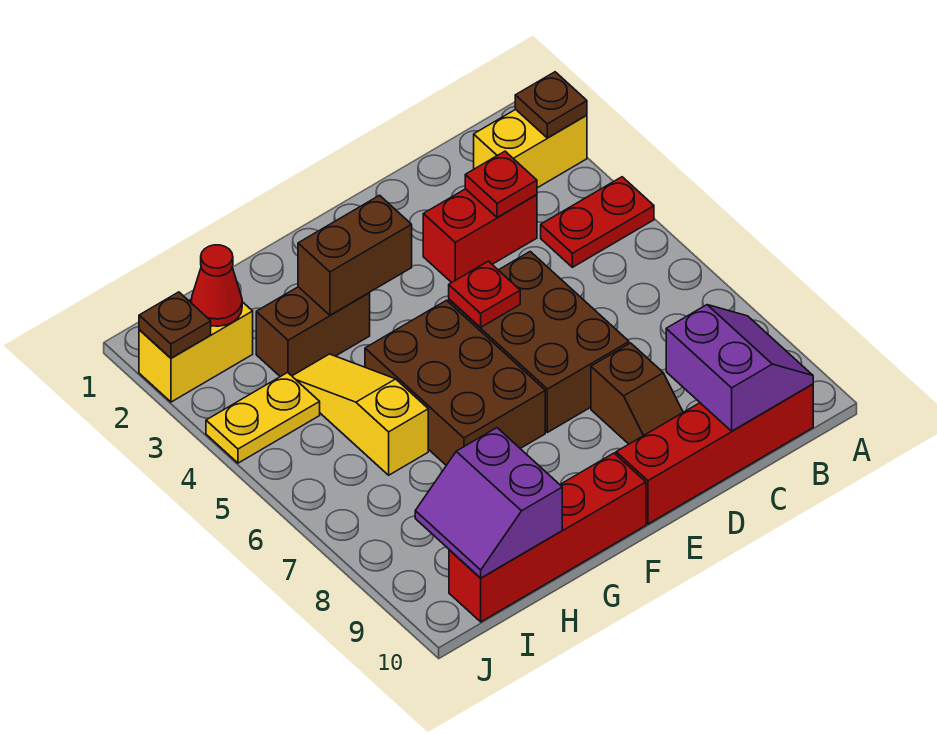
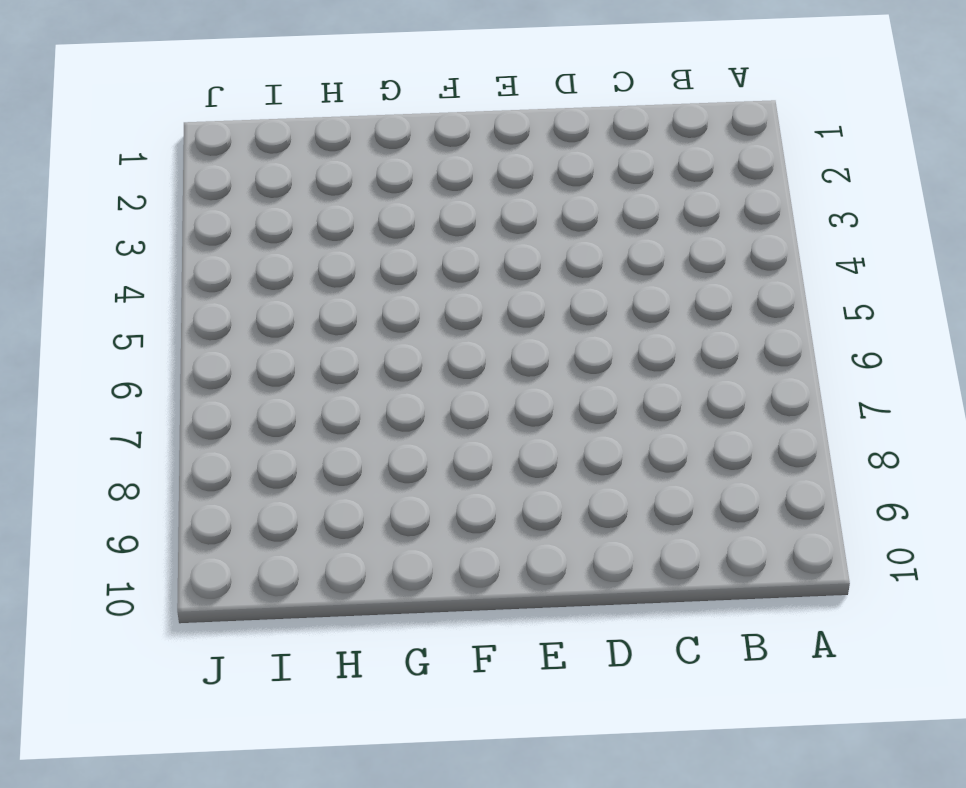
none -> yellow brick A2:B2 level 1
none -> red plate A4:B4 level 1
none -> red brick B10:E10 level 1

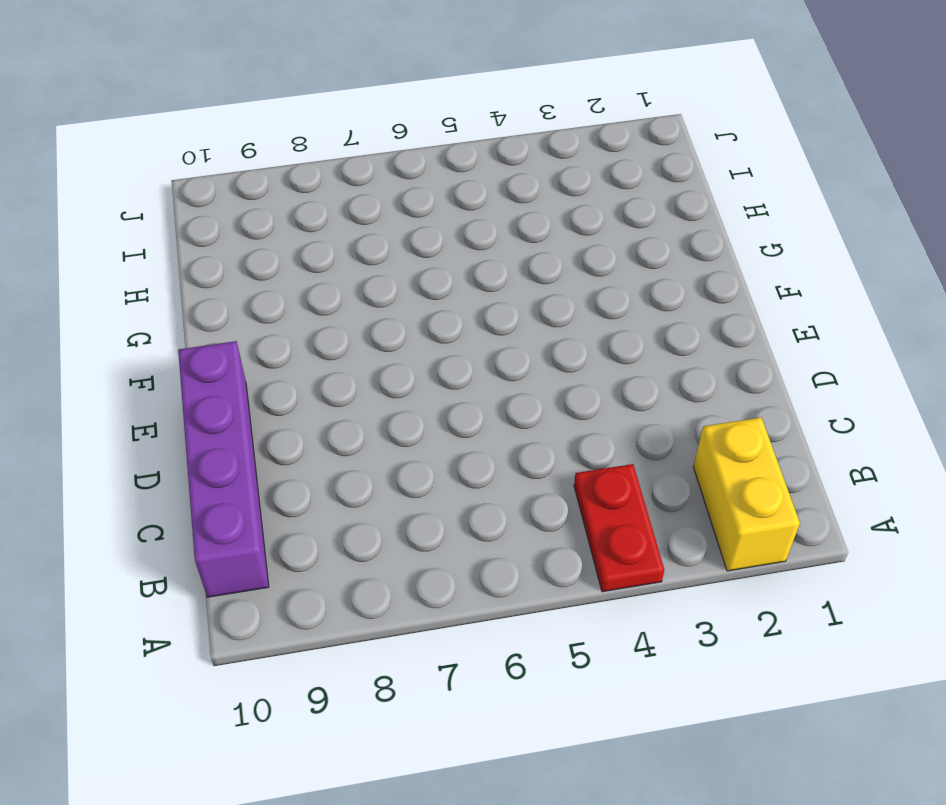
purple brick B10:E10 level 1 -> red brick B10:E10 level 1
none -> red brick C3:D3 level 1
none -> brown brick D5:E7 level 1
none -> brown slope D8:D9 level 1 top 8

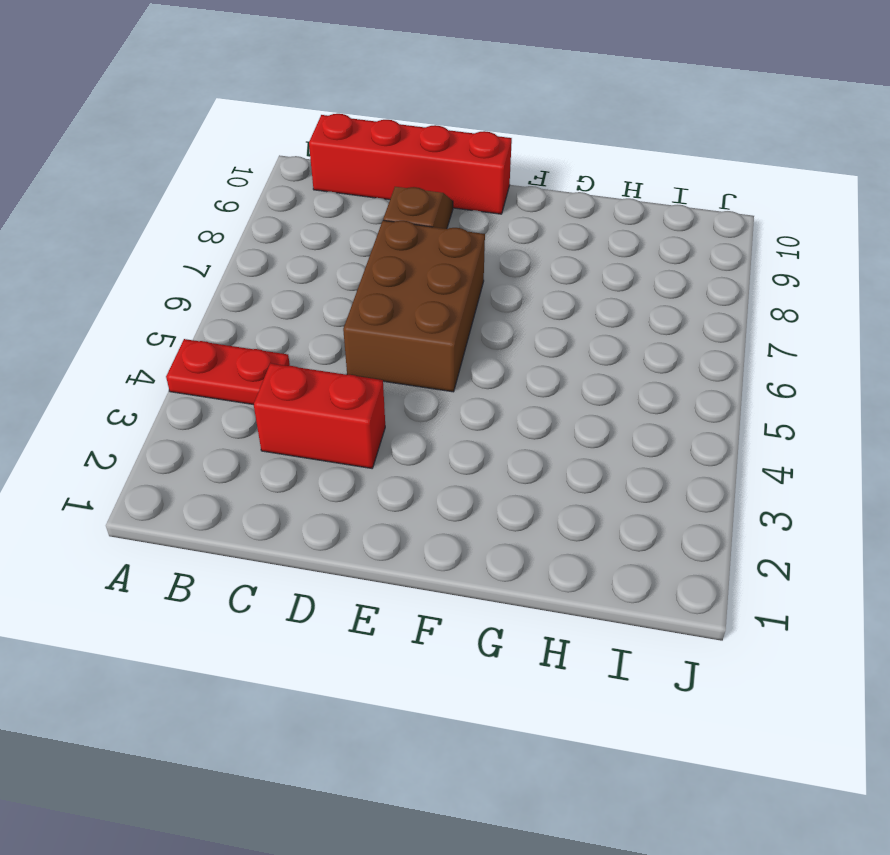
none -> yellow brick A2:B2 level 1
none -> brown brick F5:G7 level 1
none -> red brick F10:I10 level 1

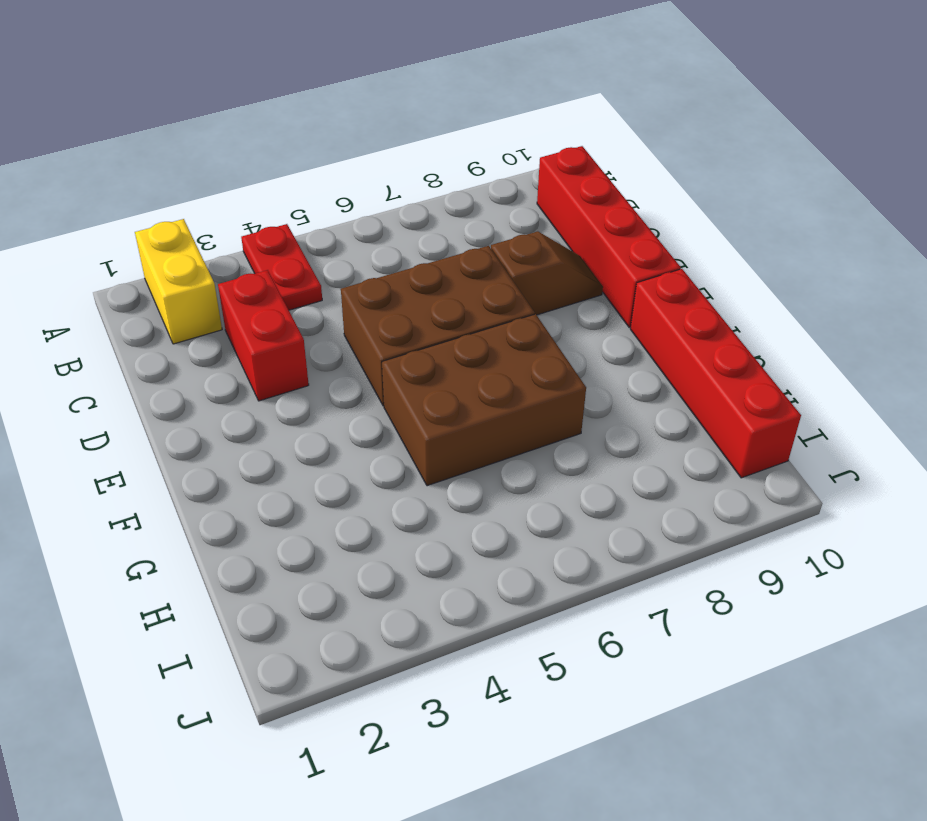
none -> brown brick G3:H3 level 1
none -> yellow slope H4:H6 level 1 top 6
none -> yellow brick I2:J2 level 1

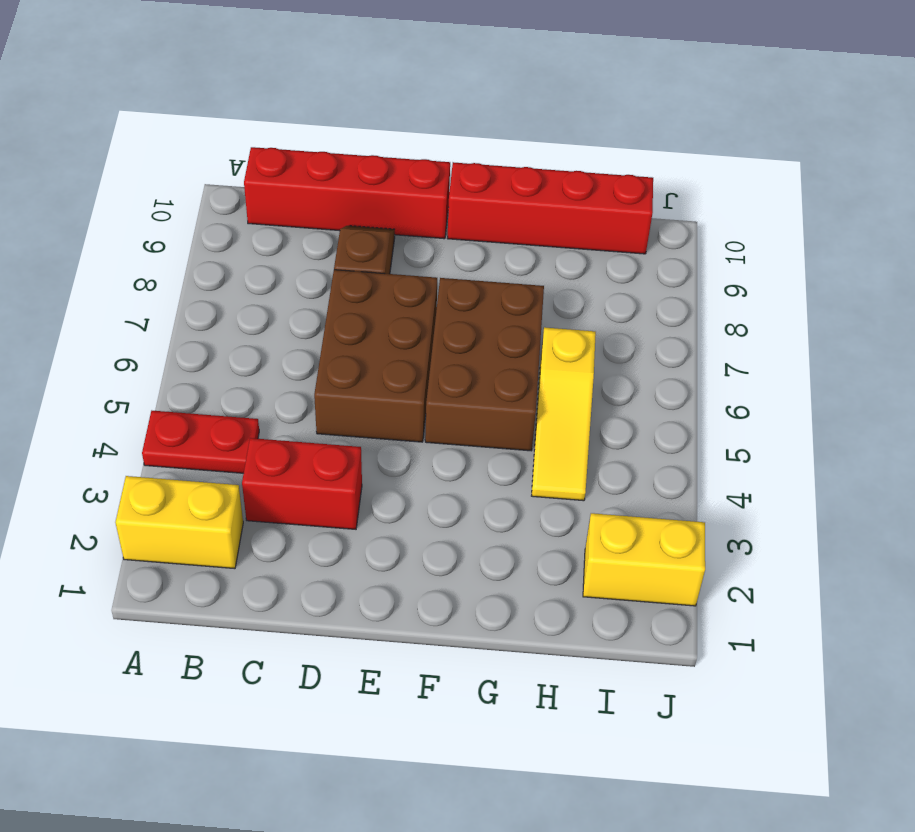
none -> brown brick G3:H3 level 1
none -> yellow plate I4:J4 level 1
none -> brown plate A2 level 2

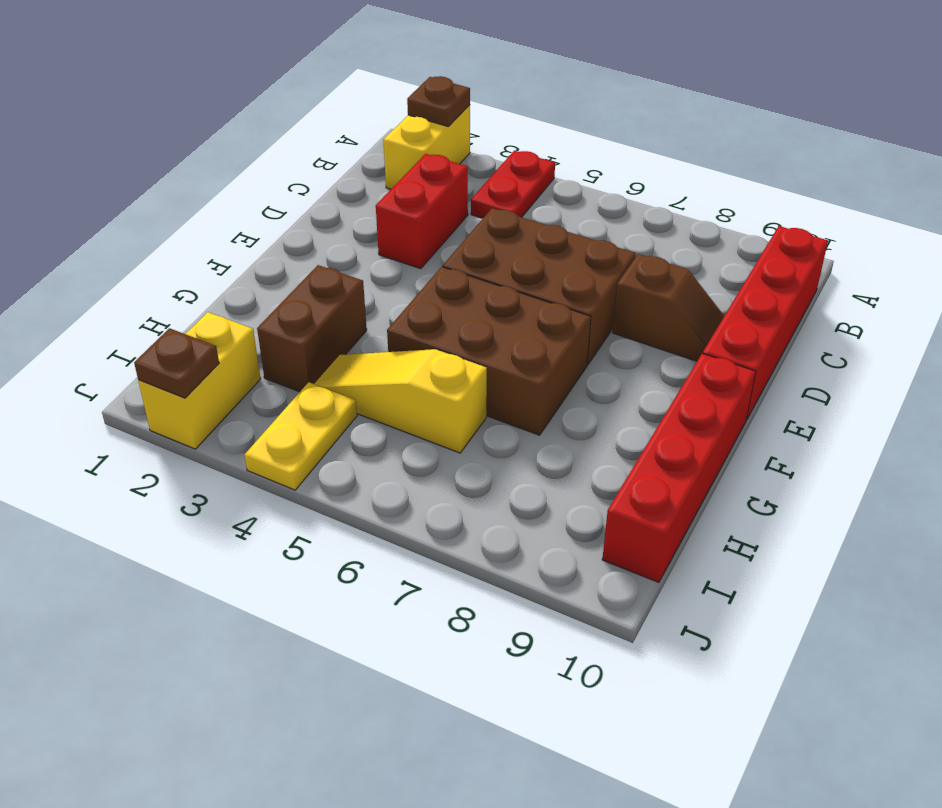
none -> purple slope B9:C10 level 2 top C
none -> red plate C3 level 2
none -> red plate E5 level 2

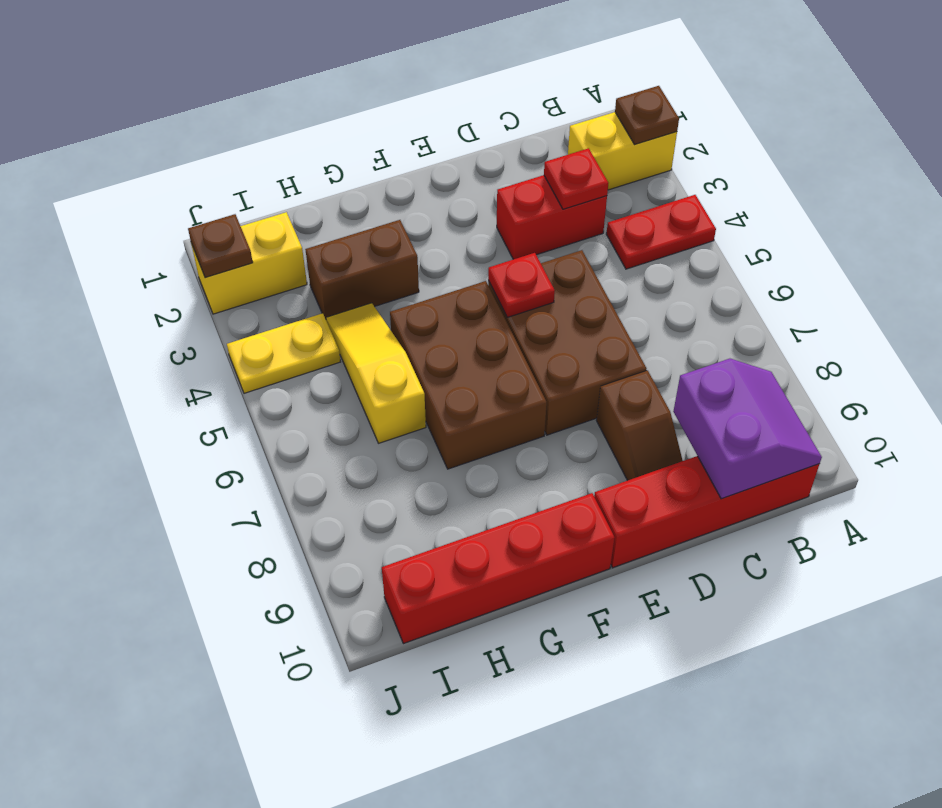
none -> brown brick F3:G3 level 2
none -> purple slope H9:I10 level 2 top H
none -> red cone I2 level 2

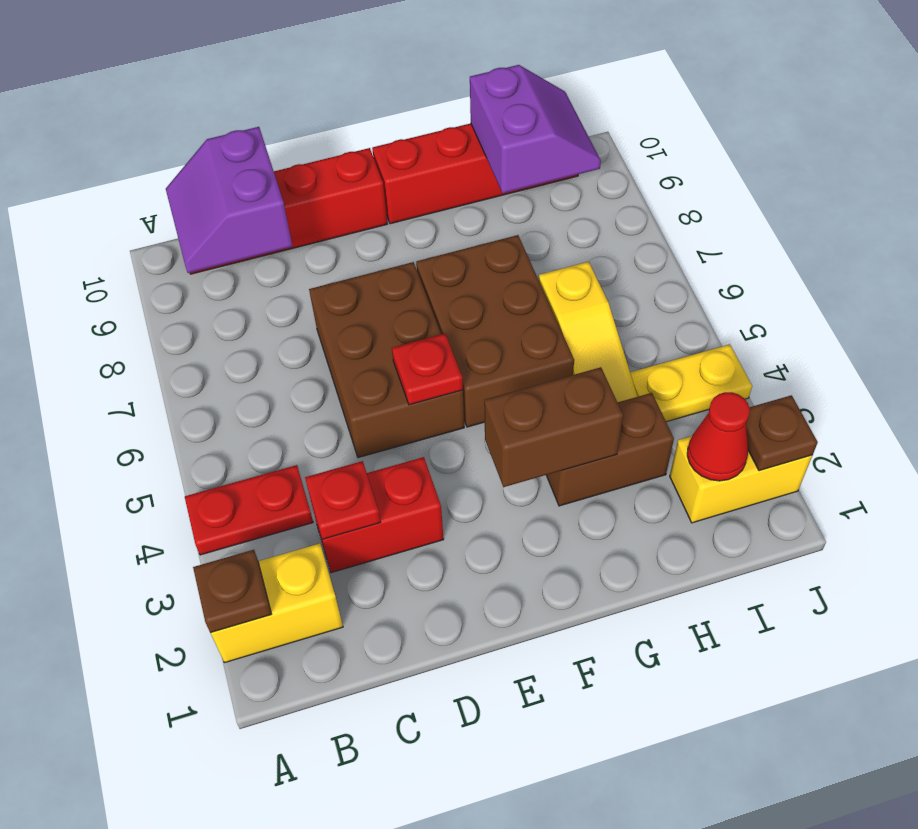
none -> brown slope D8:D9 level 1 top 8

